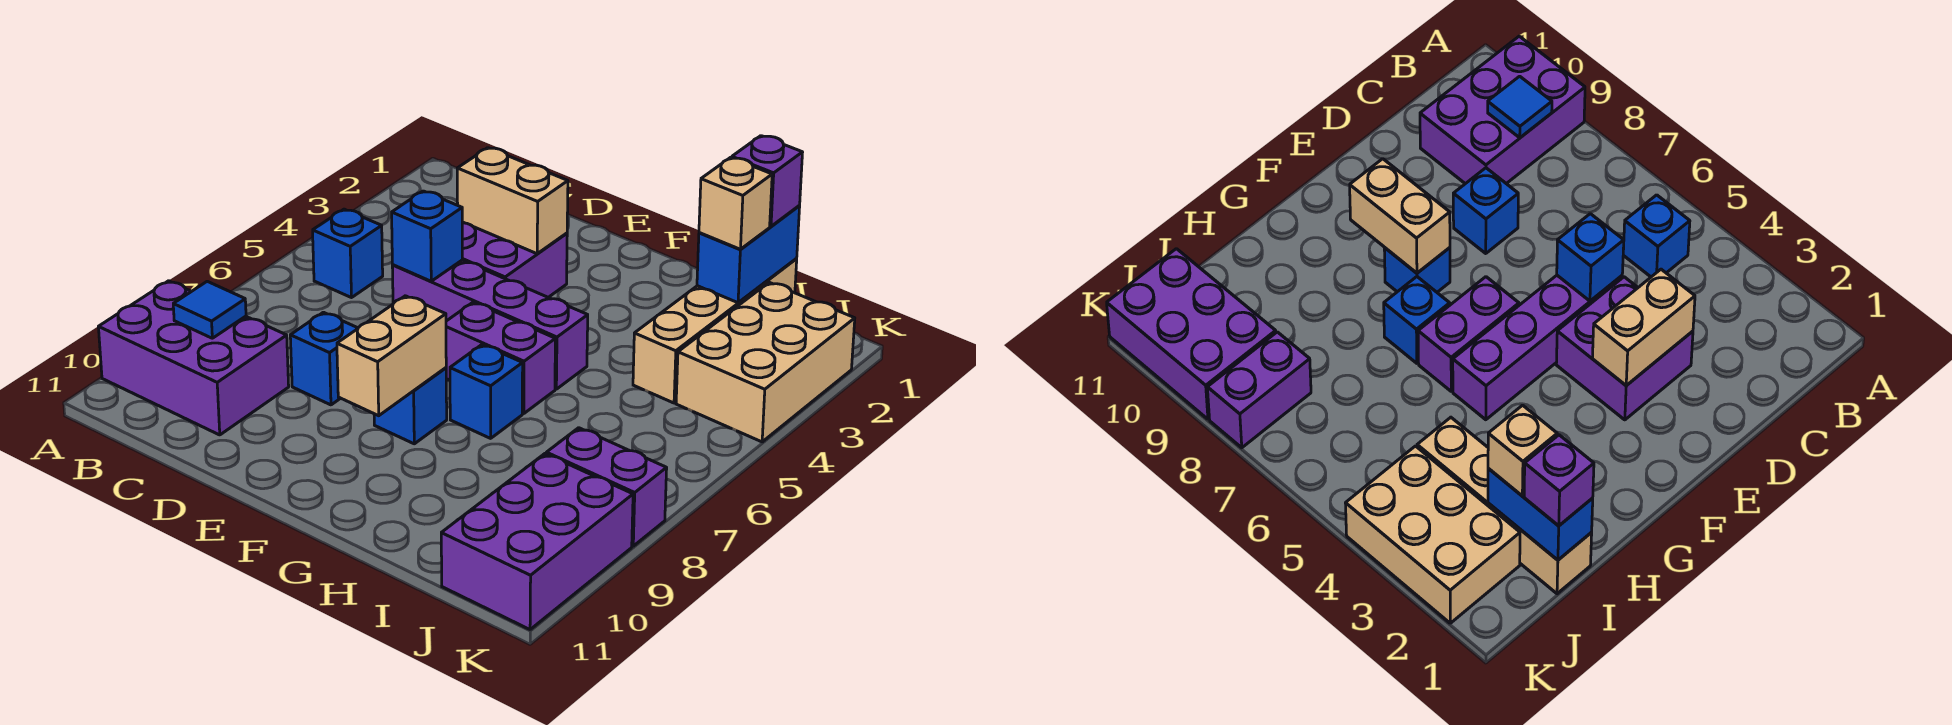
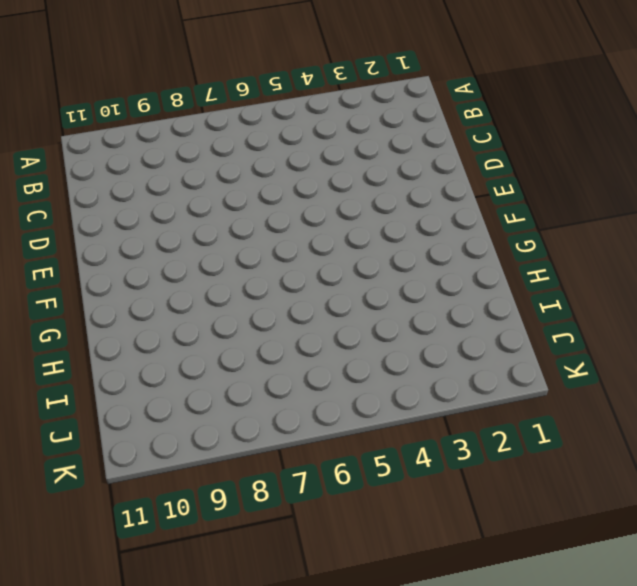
none -> purple brick A9:C10 level 1
none -> blue brick B5 level 1
none -> purple brick D3:E4 level 1

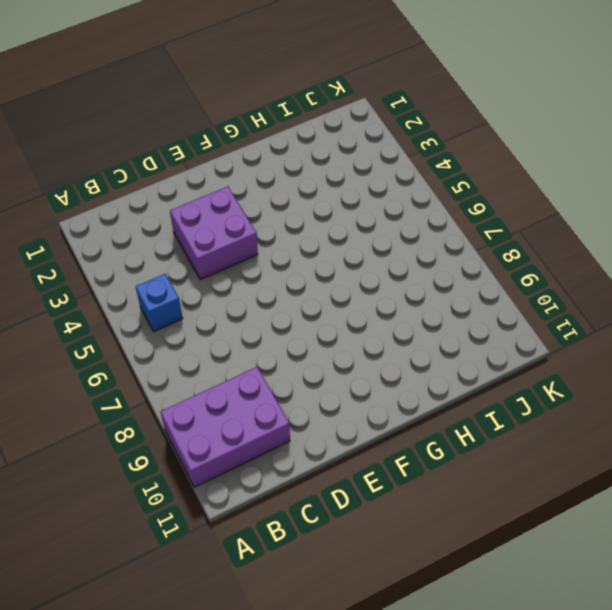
none -> purple brick D5:G5 level 1
none -> blue brick D8 level 1
none -> purple brick F6:G6 level 1

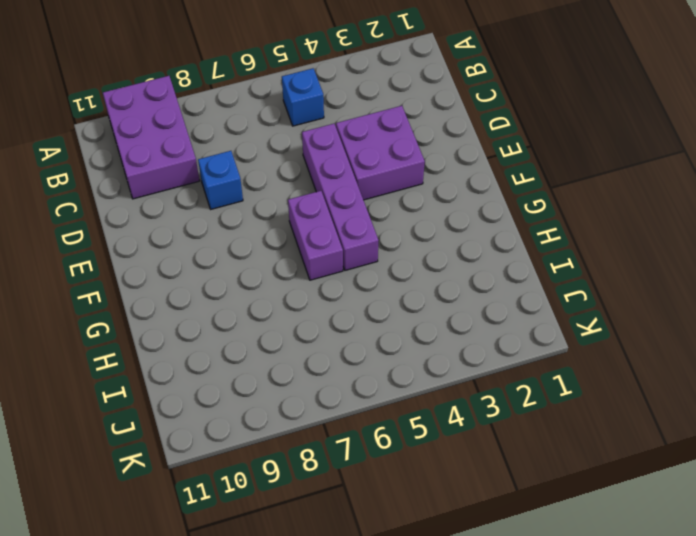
none -> blue brick F8 level 1
none -> blue brick G7 level 1
none -> tan brick I1:I4 level 1

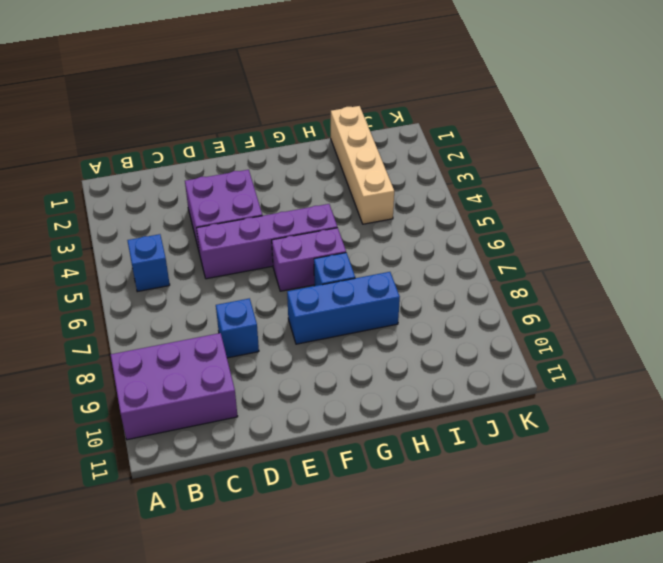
blue brick F8:H8 level 1 -> blue brick F8 level 1
none -> tan brick J2:K4 level 1
none -> purple brick J8:K8 level 1
none -> purple brick J9:K11 level 1

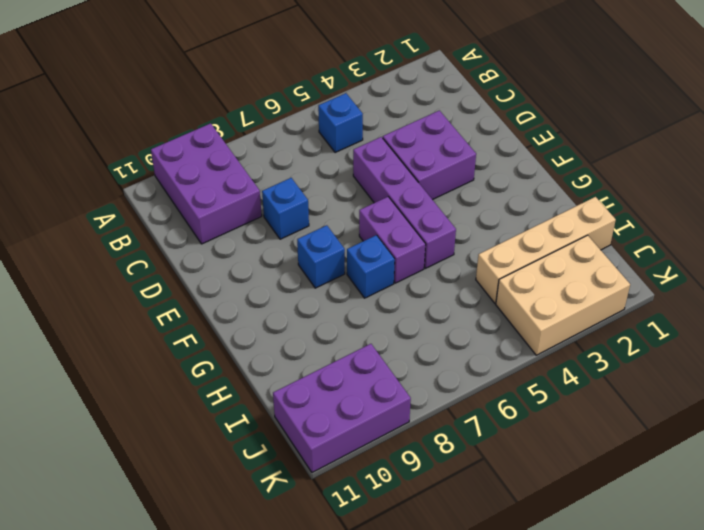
none -> purple brick J8:K8 level 1
none -> blue tile B9 level 2
none -> tan brick D3:E3 level 2

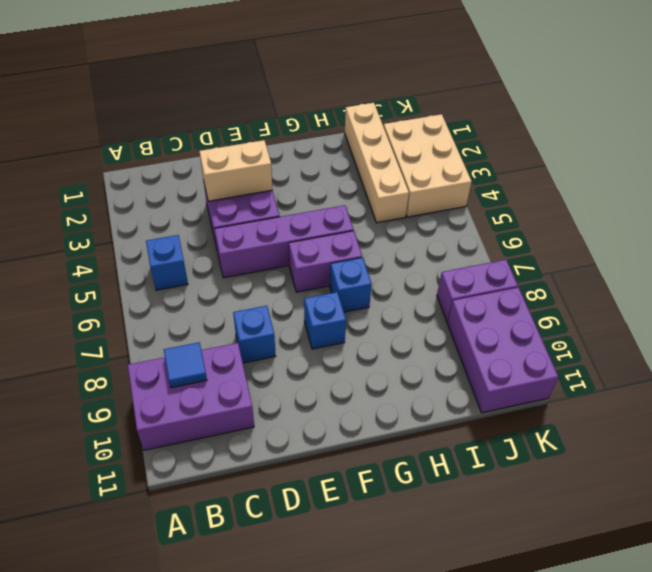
none -> blue brick D5 level 2
none -> tan brick F8:F9 level 2
none -> blue brick I1:I2 level 2

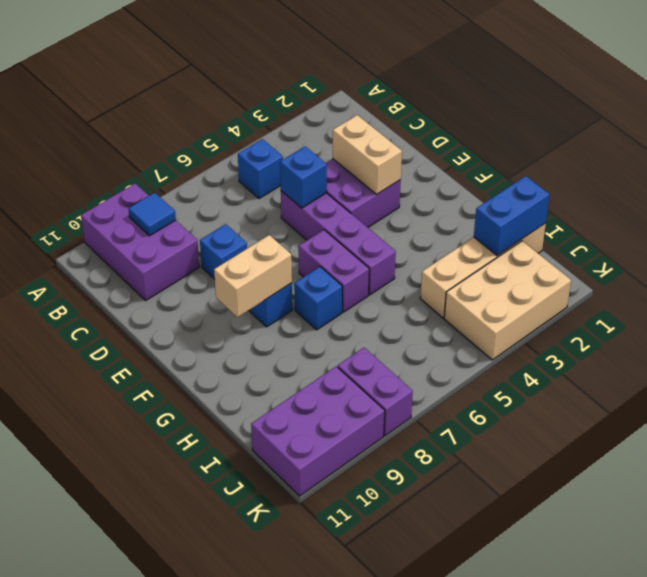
none -> purple brick I1 level 3
none -> tan brick I2 level 3

